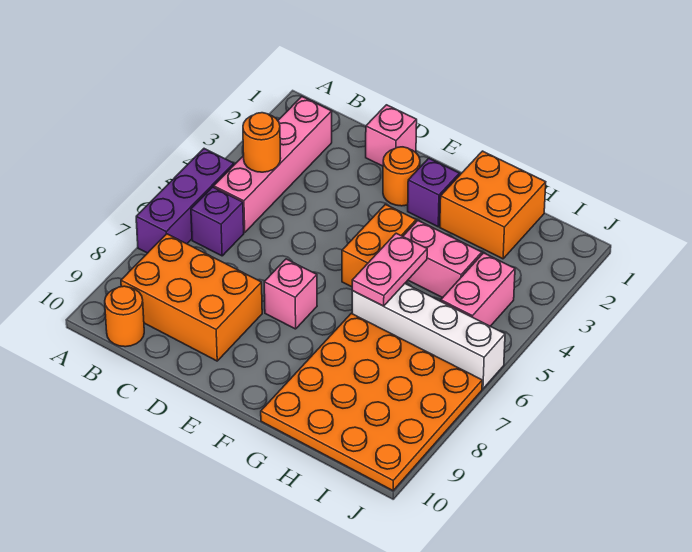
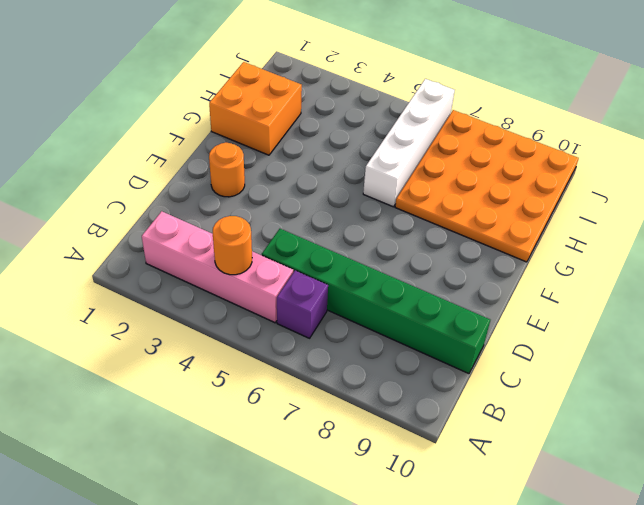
green brick C5:C10 level 1 -> orange brick B8:D9 level 1
none -> purple brick A5:A7 level 1
none -> orange round brick B10 level 1
none -> pink brick D1 level 1

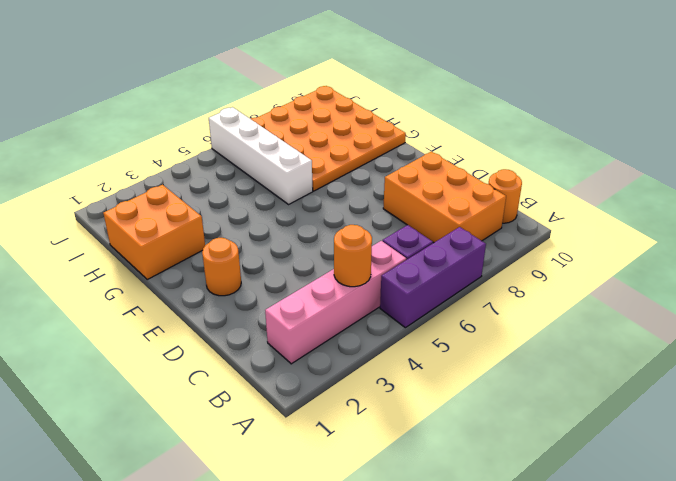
none -> pink brick D1 level 1
none -> pink brick E7 level 1
none -> purple brick F2 level 1

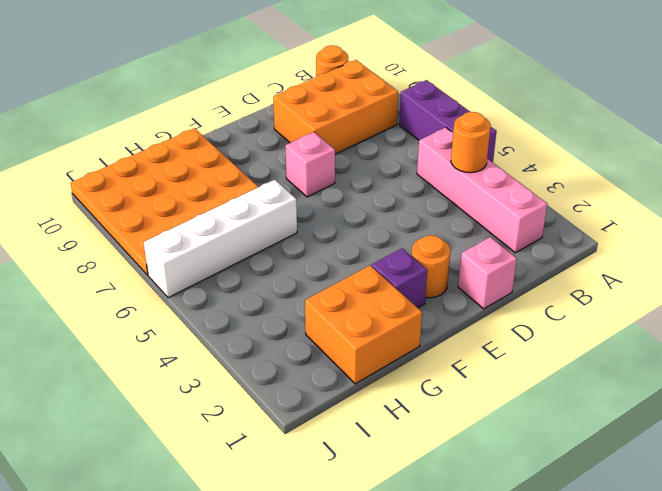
none -> purple brick B6 level 1
none -> orange brick F4:F5 level 1
none -> pink brick G4:H4 level 1

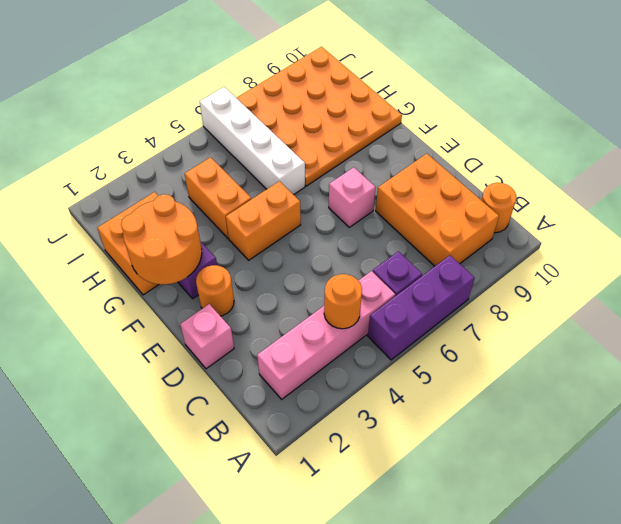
orange round brick F1:G2 level 2 -> none
orange brick G4:H4 level 1 -> pink brick G4:H4 level 1
none -> pink brick I4:I5 level 1
none -> pink plate G5:G6 level 2

